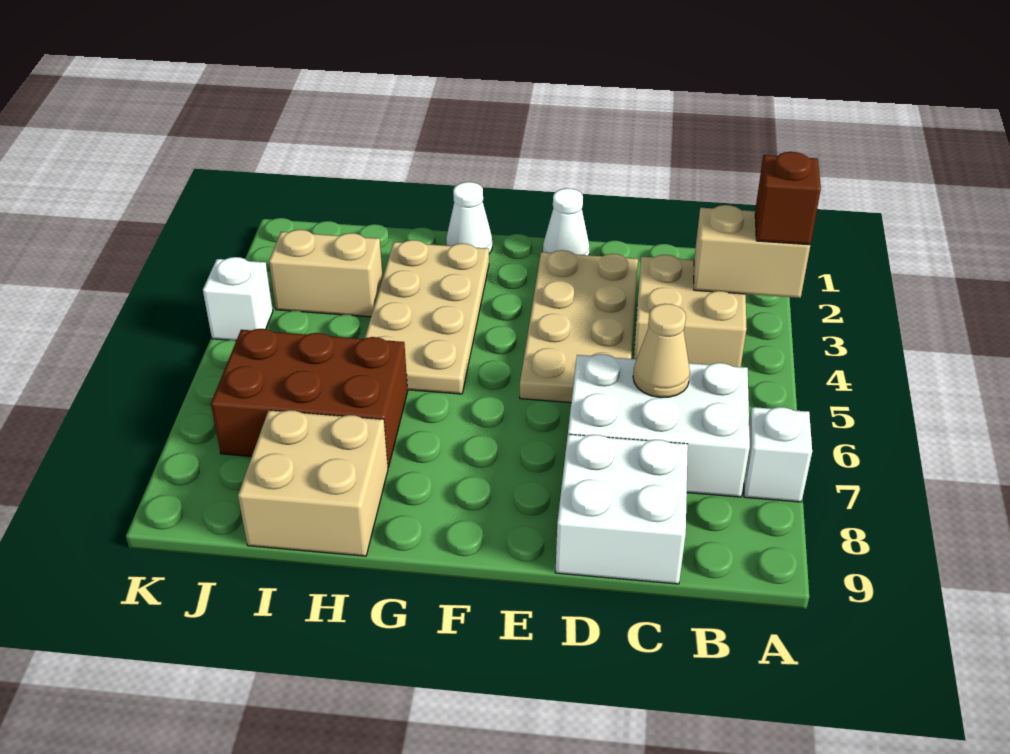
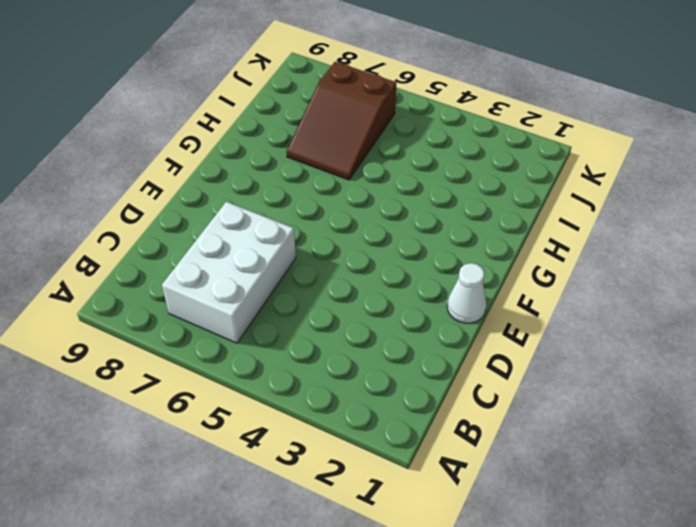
brown slope H6:J7 level 1 top J -> brown brick H6:J7 level 1
none -> white brick A7 level 1
none -> tan brick B3:C4 level 1
none -> white brick C8:D9 level 1

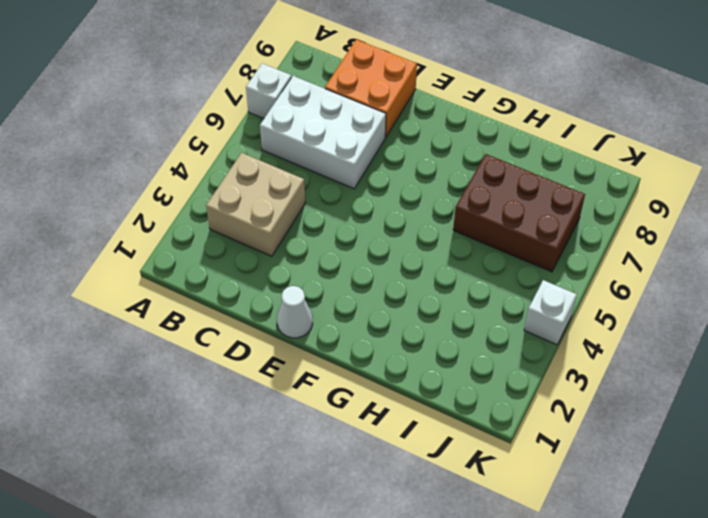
orange brick C8:D9 level 1 -> white brick C8:D9 level 1
none -> tan plate D2:E5 level 1
none -> white cone G1 level 1
none -> tan plate G2:H5 level 1

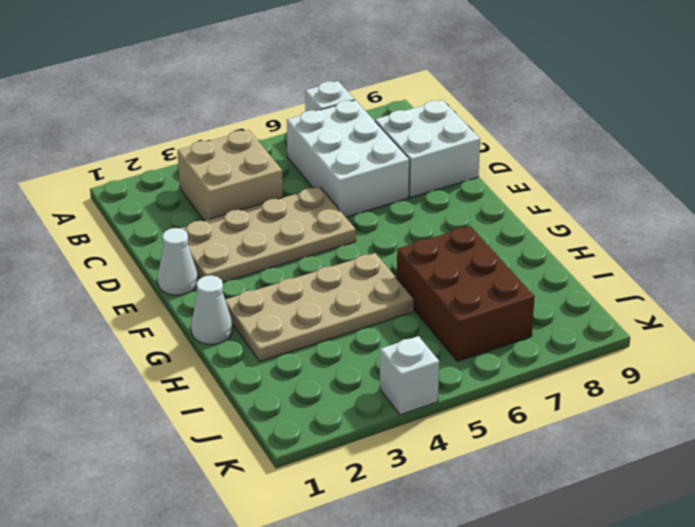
none -> tan brick H8:I9 level 1
none -> tan brick I3:J3 level 1
none -> tan brick A3:B3 level 2

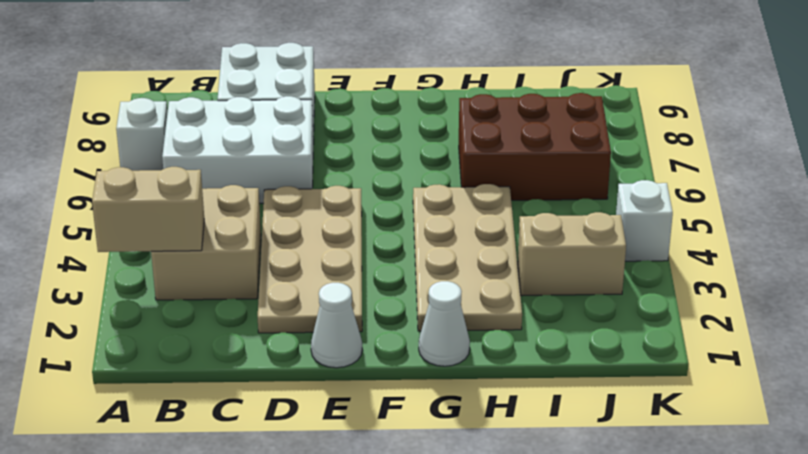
none -> tan brick H8:I9 level 1
none -> tan cone C6 level 2
none -> brown brick A3 level 3

